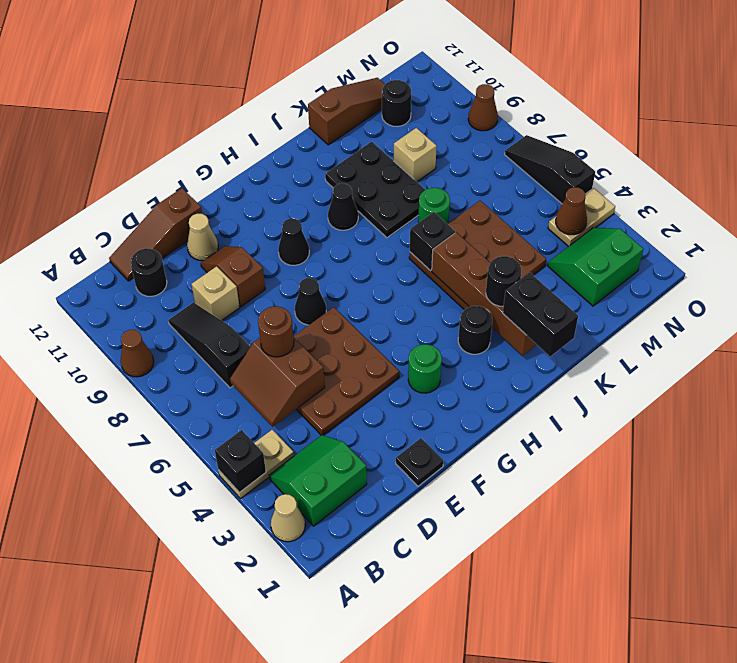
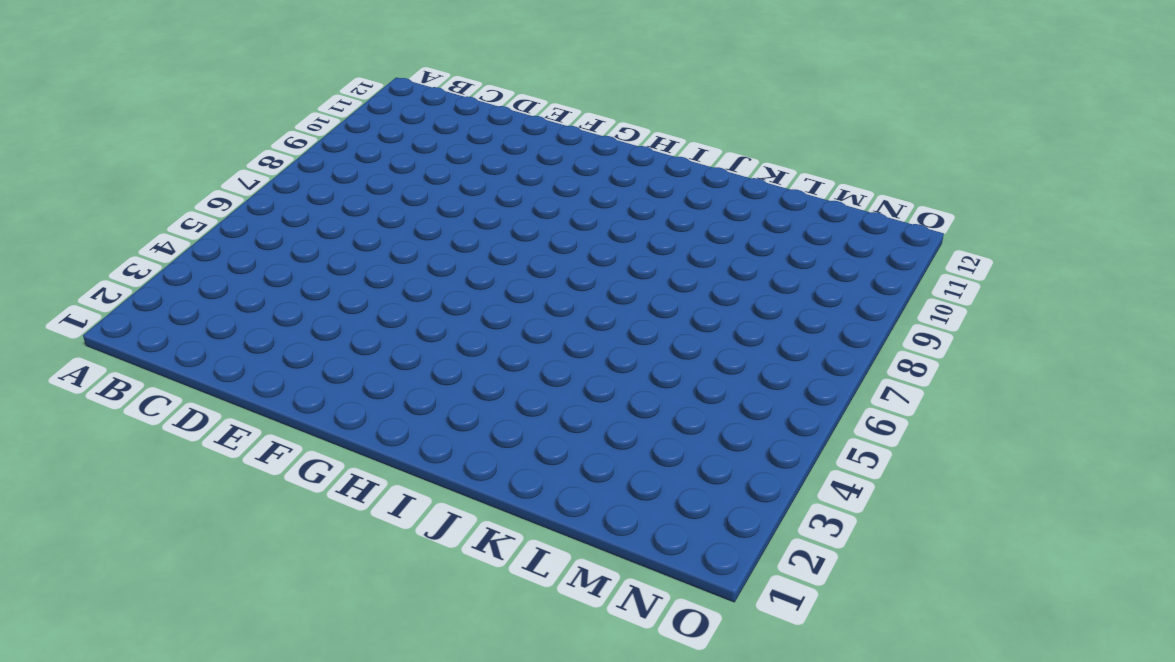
none -> tan cone A2 level 1
none -> tan plate A4:B4 level 1
none -> brown cone A9 level 1
none -> green slope B2:C3 level 1 top 2

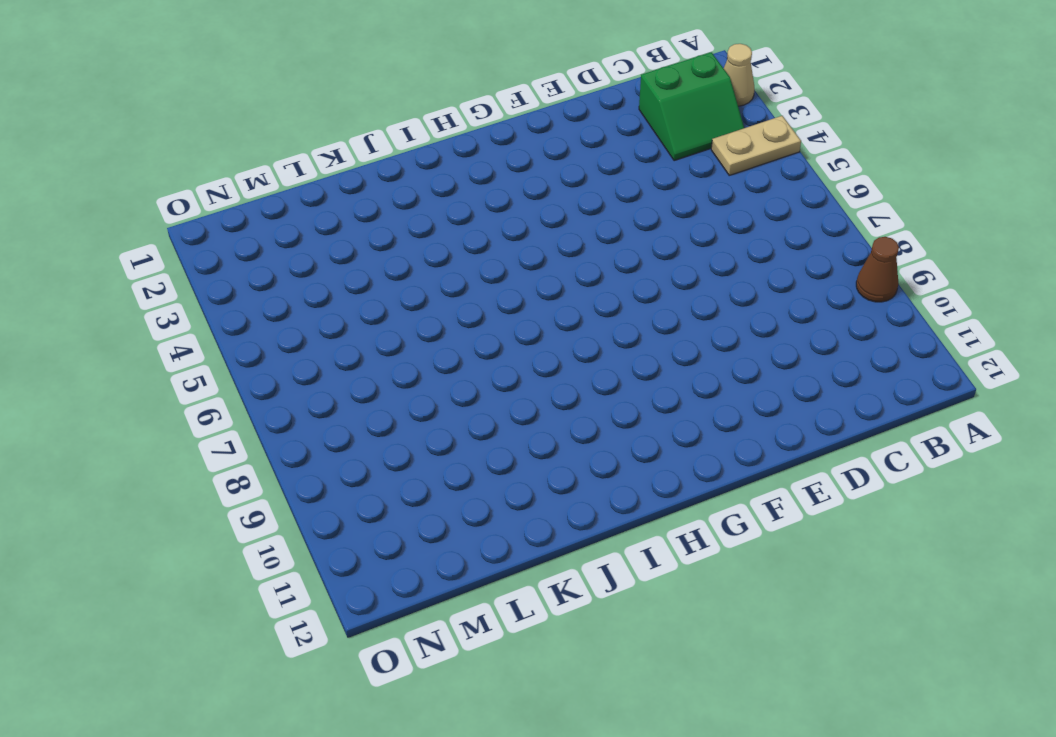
none -> black slope C7:C9 level 1 top 7
none -> black round brick C11 level 1
none -> brown slope C12:E12 level 1 top E
none -> brown plate D4:F6 level 1

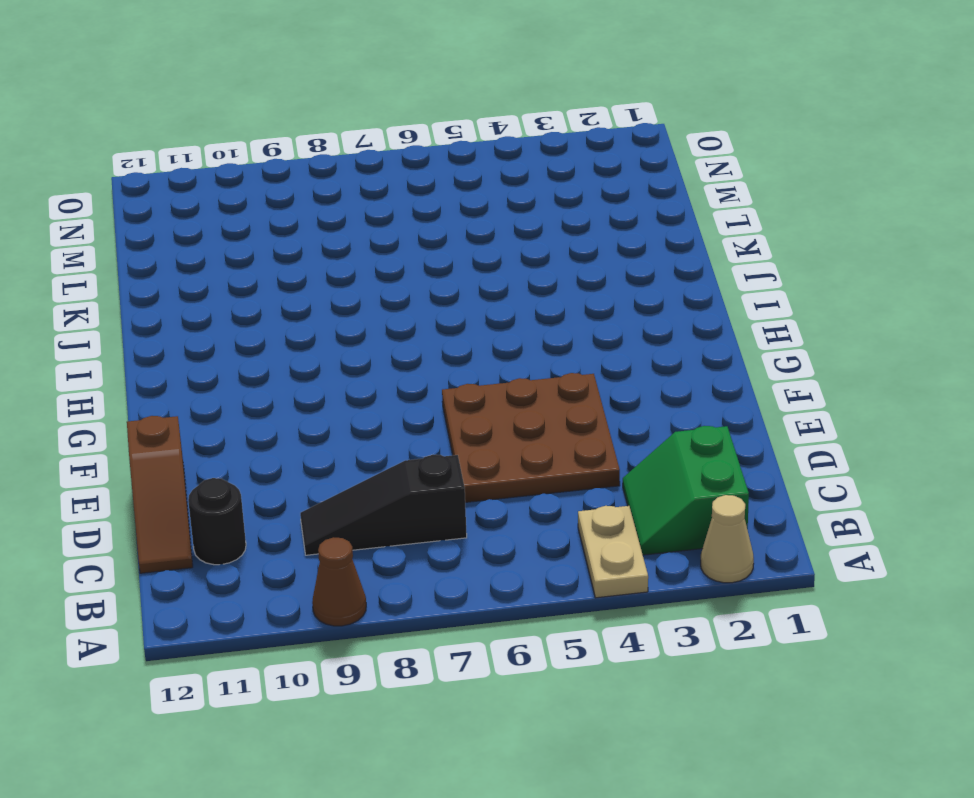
none -> tan brick D9 level 1
none -> black plate E1 level 1
none -> brown slope E9:E10 level 1 top 9
none -> tan cone E11 level 1

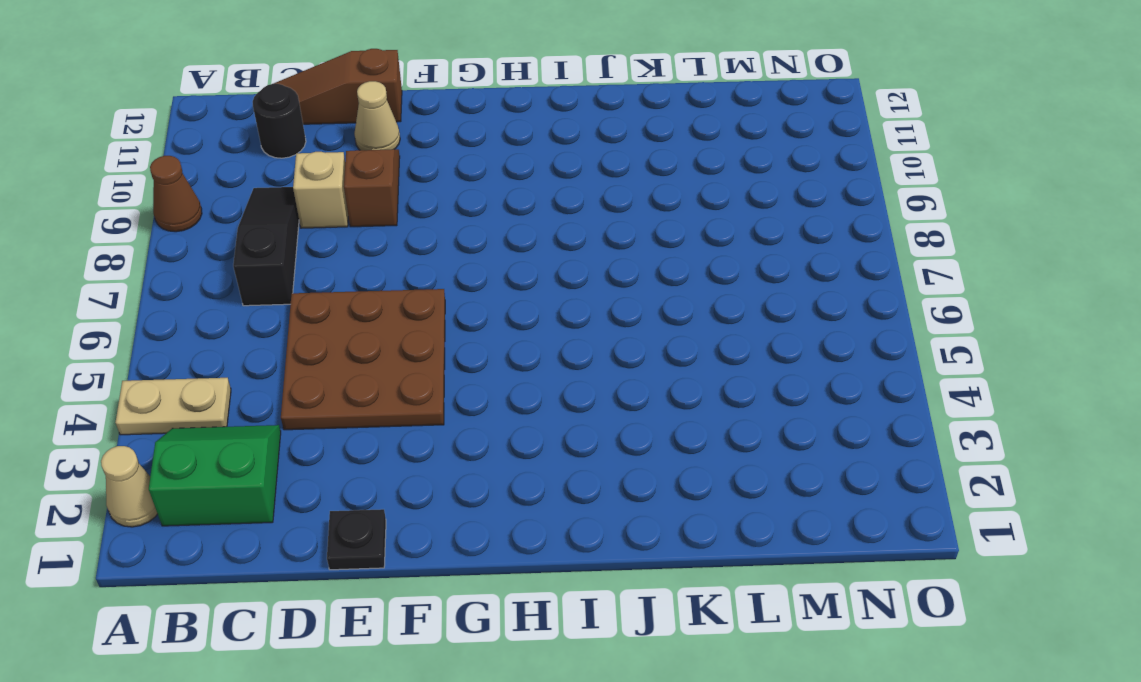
none -> black cone F7 level 1
none -> green round brick G3 level 1
none -> black cone G9 level 1
none -> black round brick I3 level 1

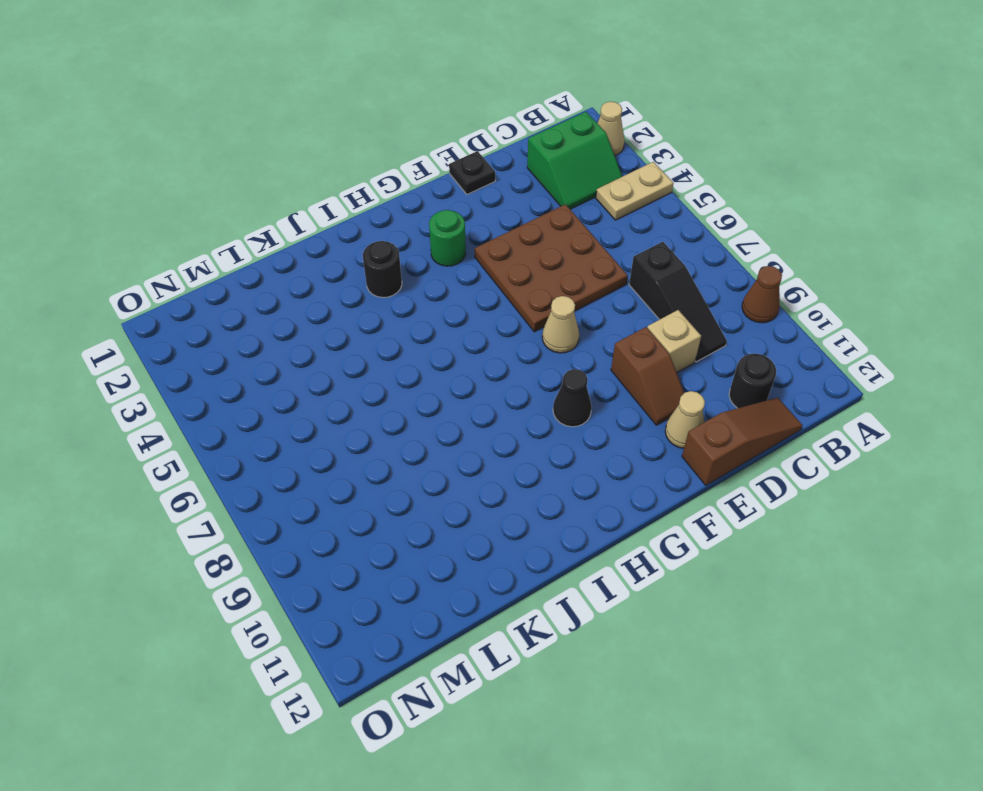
tan cone F7 level 1 -> black cone F7 level 1
none -> black cone I9 level 1
none -> brown plate J4:L6 level 1
none -> black plate J8:K10 level 1
none -> green round brick K7 level 1

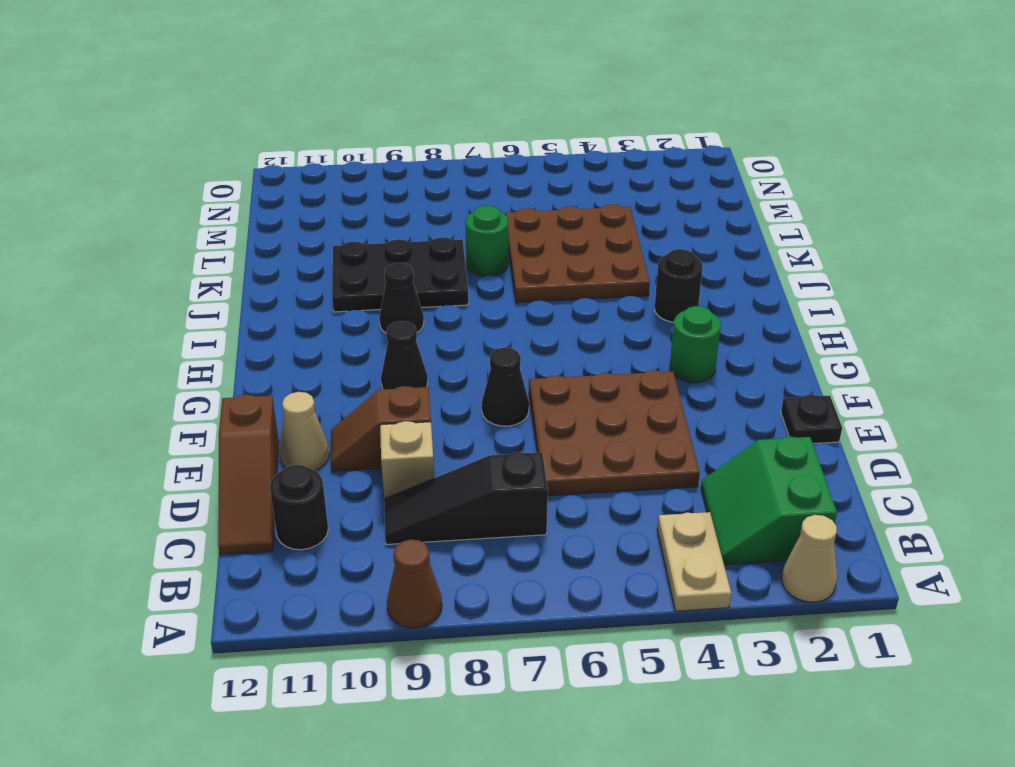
none -> brown slope K12:M12 level 1 top K
none -> tan brick L9 level 1
none -> green slope M2:N3 level 1 top 2
none -> black round brick M11 level 1

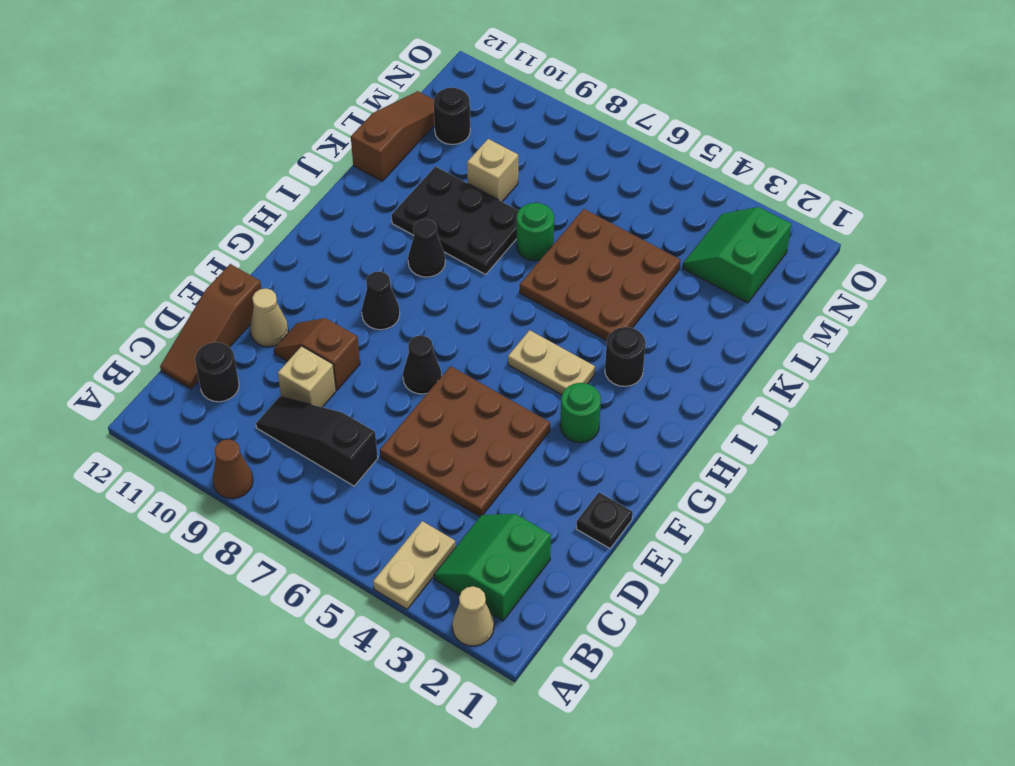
tan plate H4:H5 level 1 -> tan plate N4:O4 level 1
none -> black slope O5:O7 level 1 top 5
none -> brown cone O9 level 1
none -> black brick A4 level 2
none -> brown slope C5:D6 level 2 top D

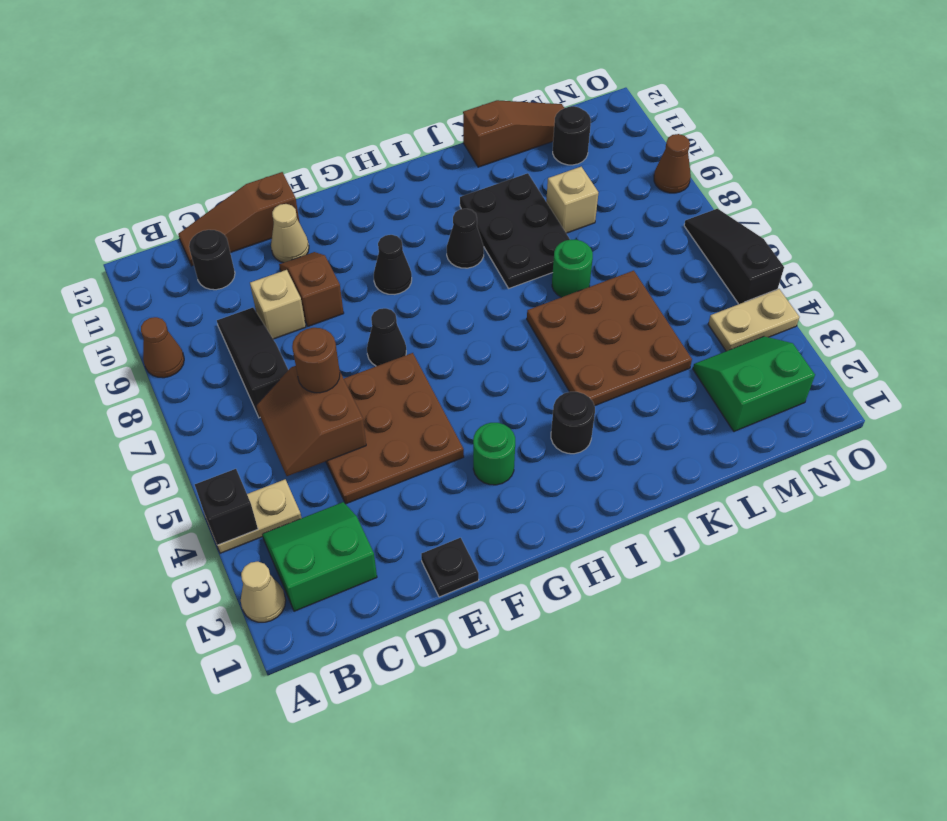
none -> brown brick J2:J5 level 2
none -> black brick J6 level 2
none -> brown cone N4 level 2
none -> black brick J1:J2 level 3

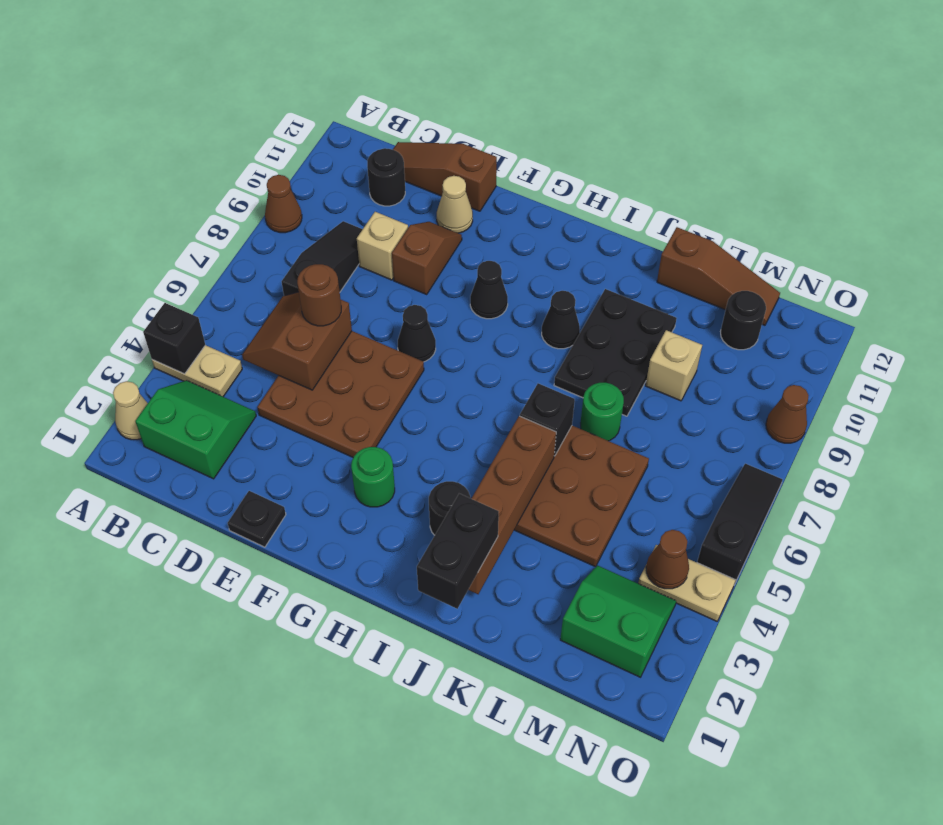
none -> black round brick J3 level 3

